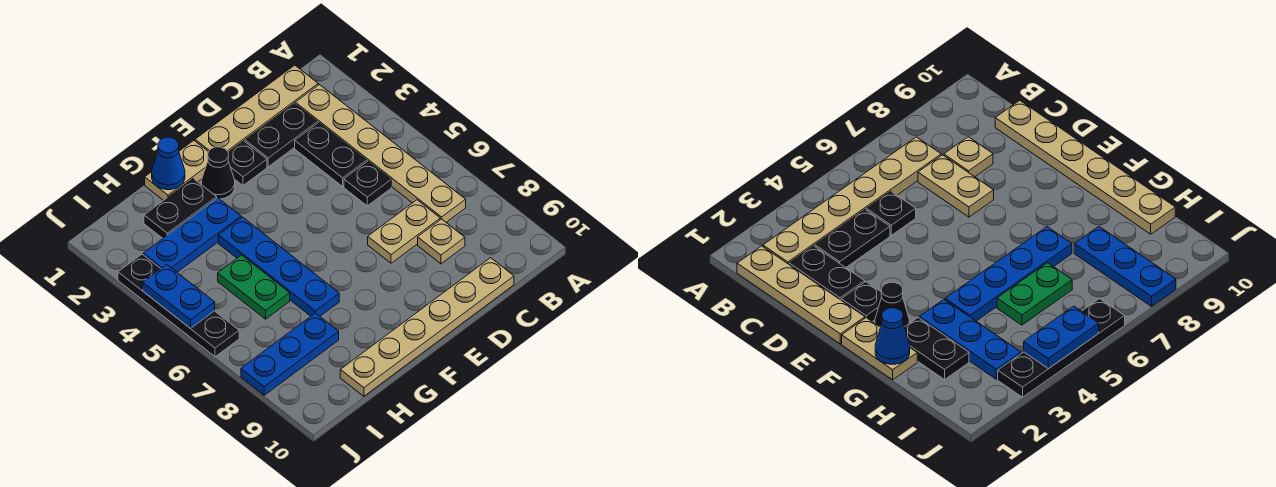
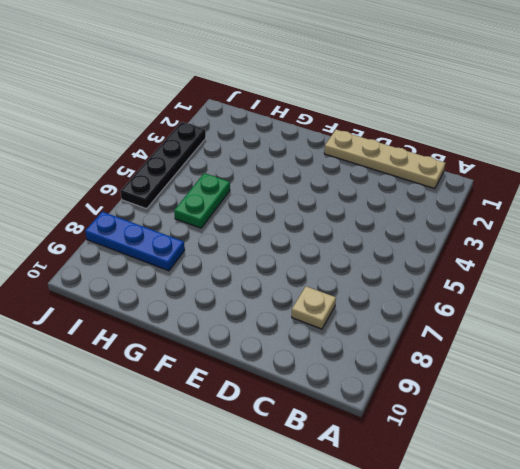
none -> tan plate B2:B7 level 1
none -> black plate C2:D2 level 1
none -> black plate C3:C4 level 1

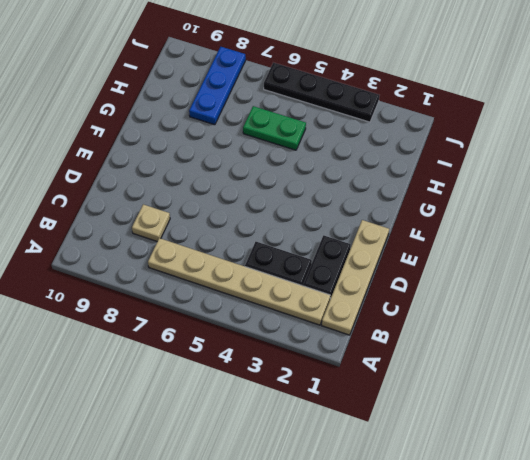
none -> black plate C5 level 1
none -> tan plate C7:D7 level 1
none -> tan plate C10:H10 level 1

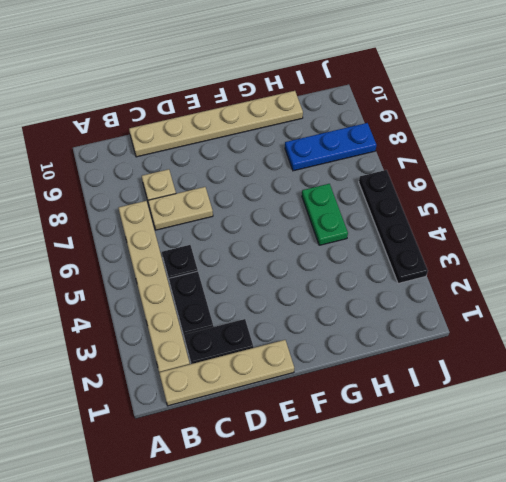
none -> black plate E2 level 1
none -> tan plate F1:G1 level 1
none -> black cone F2 level 1

